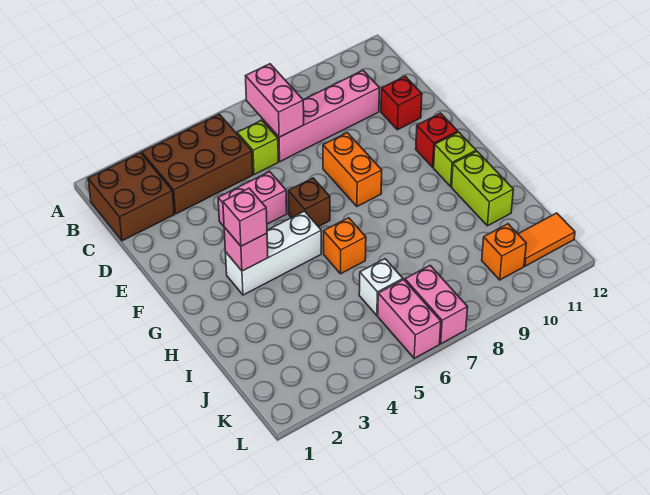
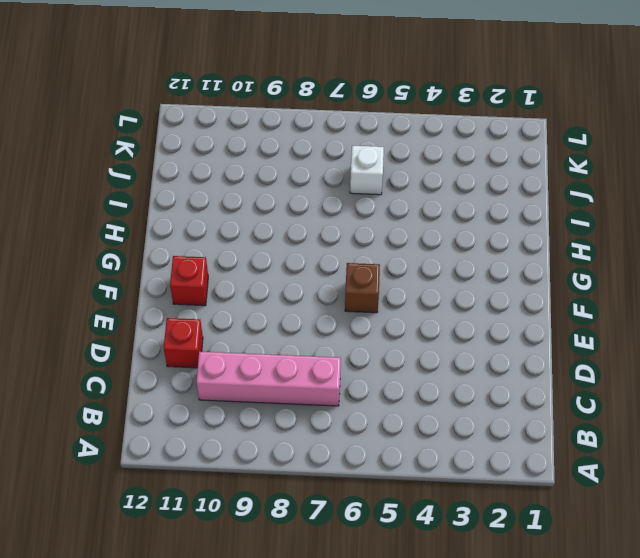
none -> brown brick B1:C2 level 1
none -> brown brick B3:C5 level 1
none -> lime brick C6 level 1

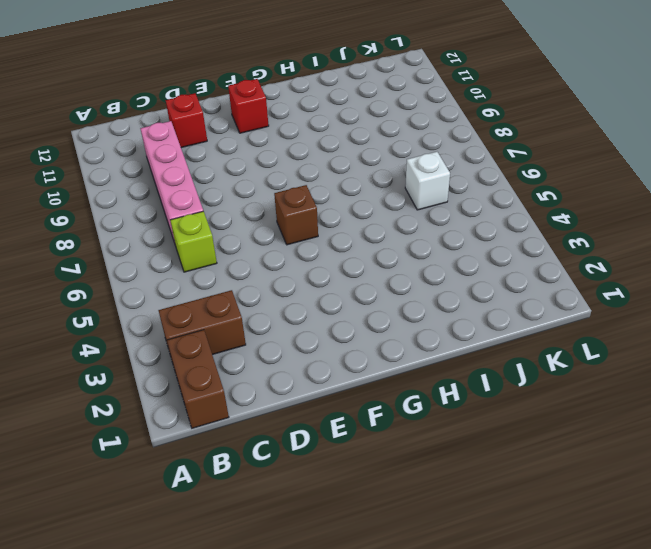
brown brick B1:B2 level 1 -> brown brick B1:C2 level 1
brown brick B3:C3 level 1 -> brown brick B3:C5 level 1
none -> pink brick E4:E5 level 1
none -> orange brick E8:F8 level 1
none -> white brick G3:G5 level 1

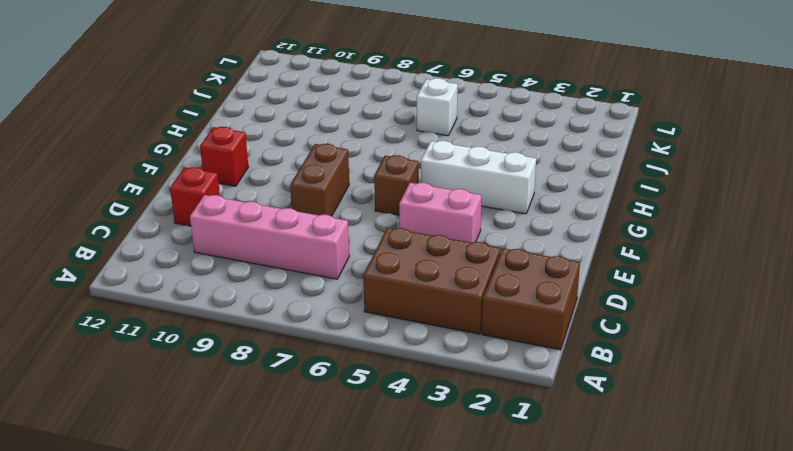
brown brick E8:F8 level 1 -> orange brick E8:F8 level 1
none -> lime brick C6 level 1
none -> lime brick G11 level 1
none -> orange brick H6 level 1

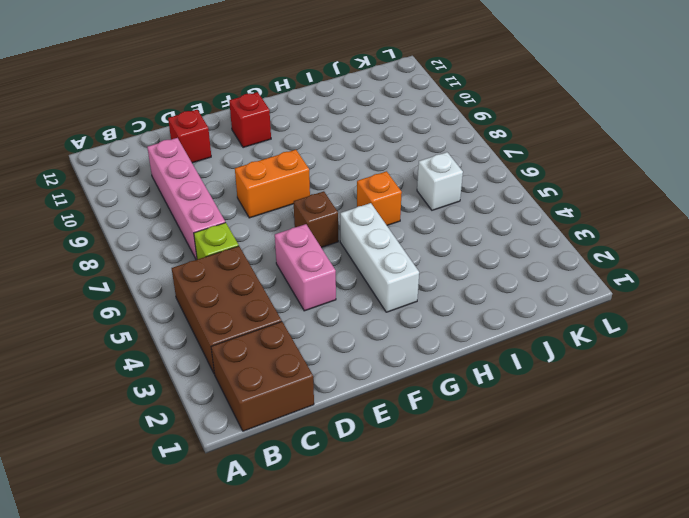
none -> lime brick G11 level 1
none -> lime brick H11:I11 level 1
none -> pink brick K6:L6 level 1

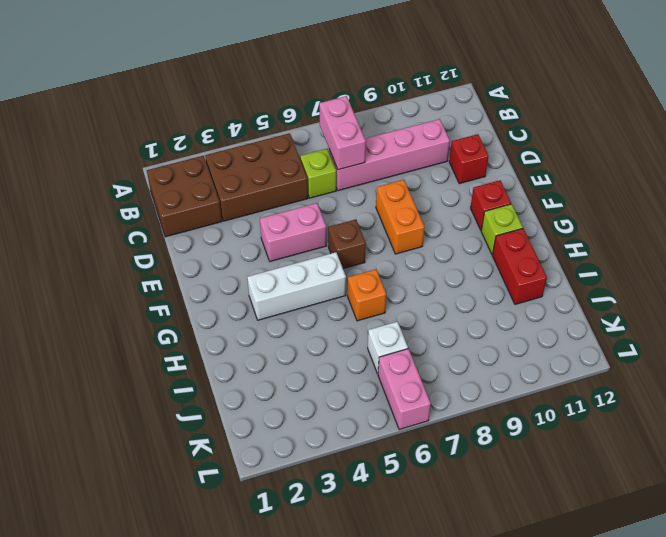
red brick H11:I11 level 1 -> lime brick H11:I11 level 1
none -> pink brick K7:L7 level 1
none -> orange brick K10 level 1
none -> orange tile K11:K12 level 1

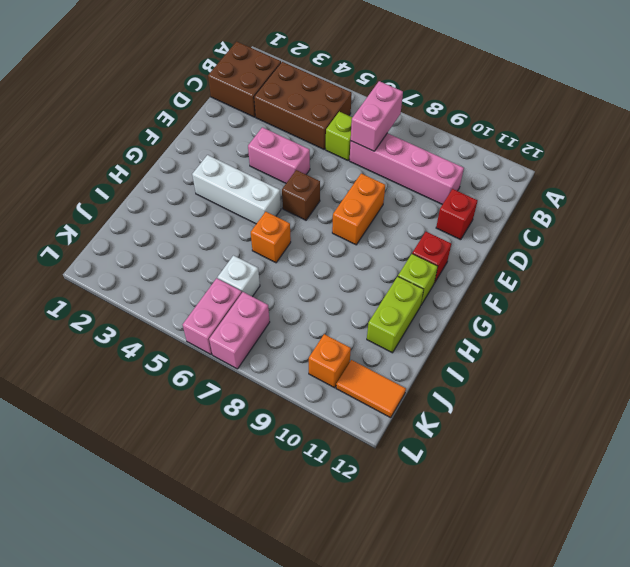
none -> pink brick G3 level 2
none -> pink brick G3 level 3

